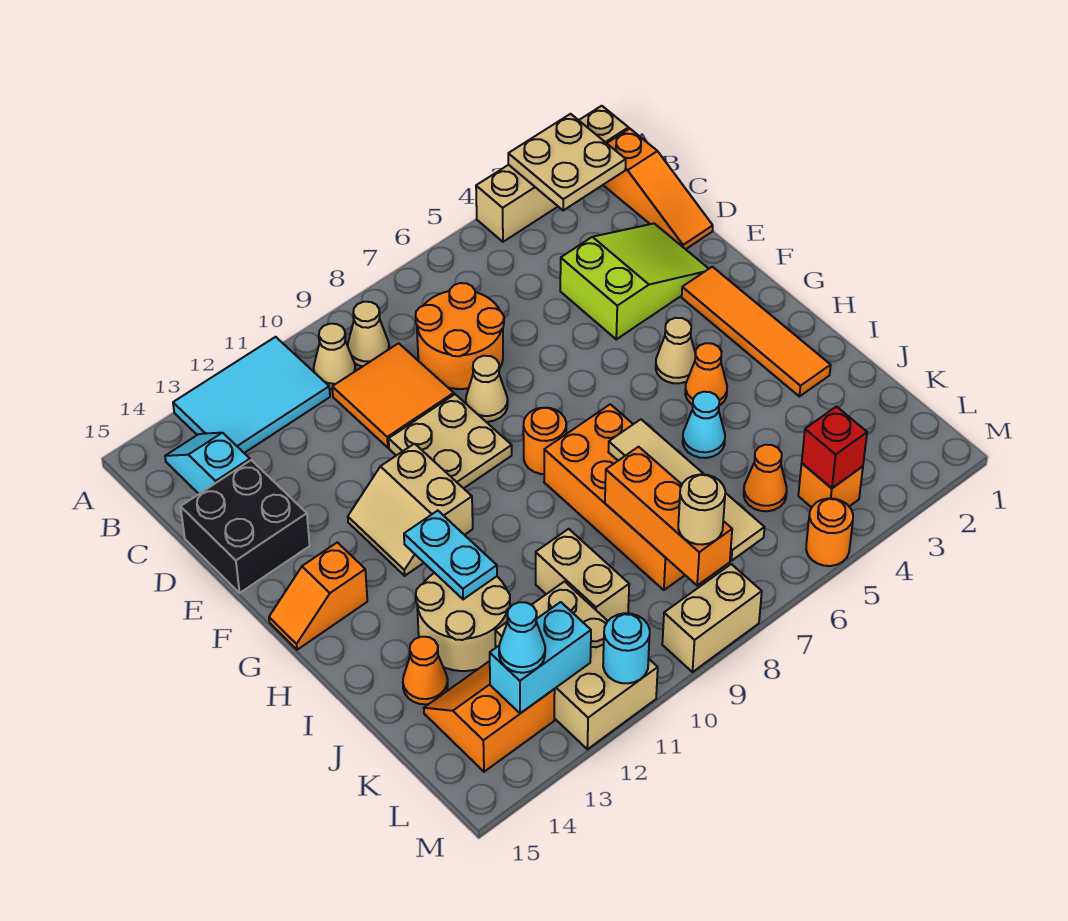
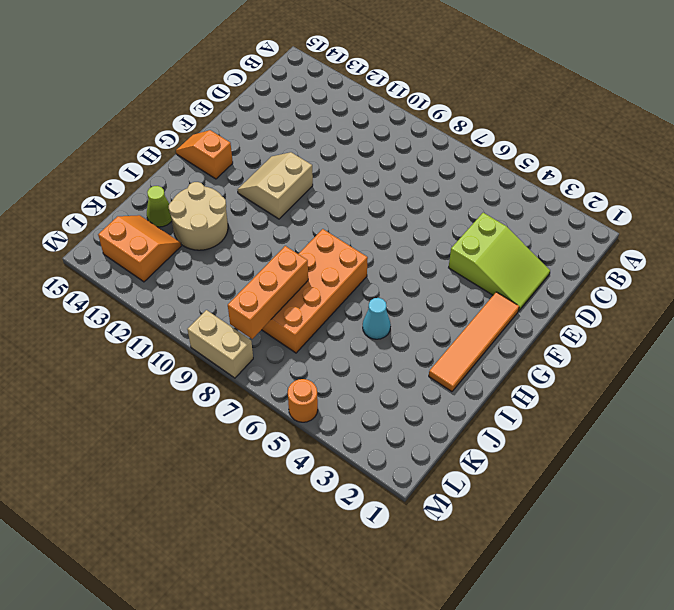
lime cone J14 level 1 -> orange cone J14 level 1
none -> tan brick A1:A4 level 1
none -> cyan tile A11:B13 level 1
none -> orange slope B1:D1 level 1 top B
none -> tan cone B9 level 1

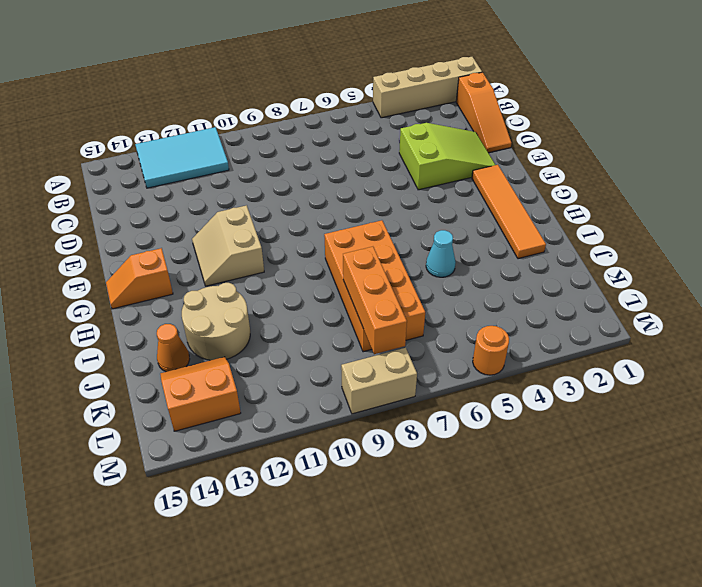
none -> tan cone B9 level 1
none -> tan cone B10 level 1
none -> cyan slope B14:C14 level 1 top C
none -> orange round brick C7:D8 level 1

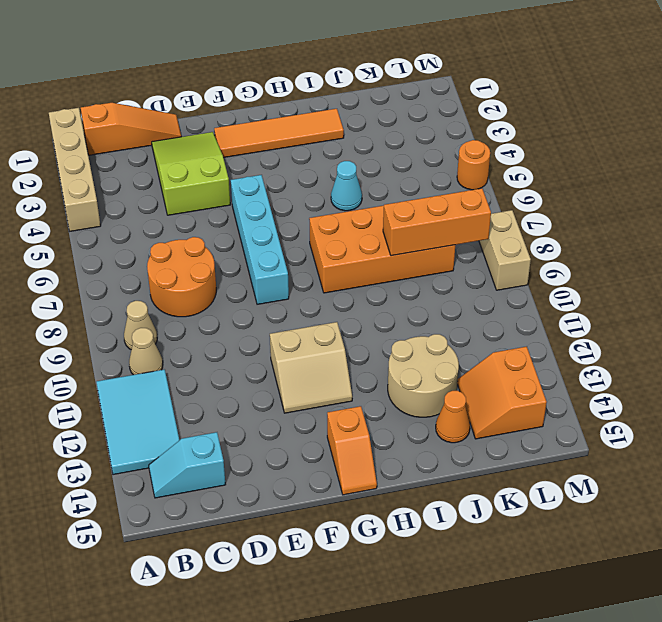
cyan brick F5:F8 level 1 -> none
none -> orange tile C9:D10 level 1
none -> black brick D14:E15 level 1
none -> tan cone E8 level 1
none -> tan plate E9:F10 level 1

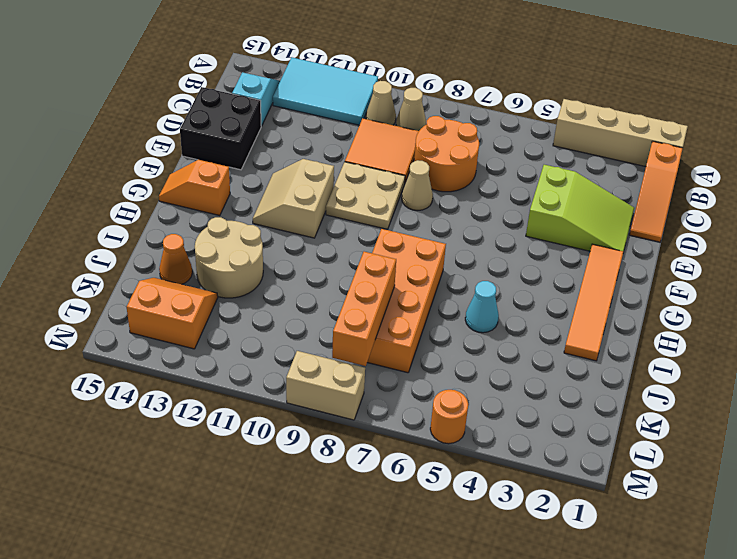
none -> tan cone G4 level 1
none -> orange round brick G8 level 1
none -> orange cone H4 level 1
none -> tan brick J10:K10 level 1

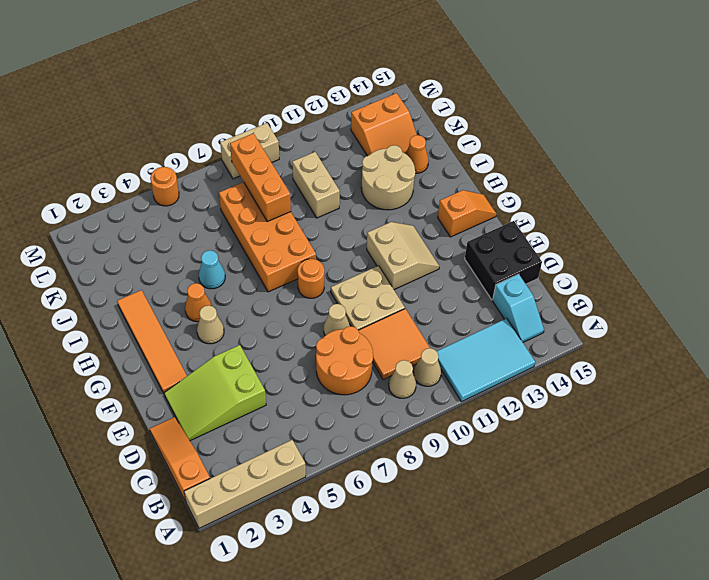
none -> orange cone K5 level 1
none -> tan brick K11:M12 level 1
none -> orange brick L4 level 1
none -> tan plate A2:B3 level 2

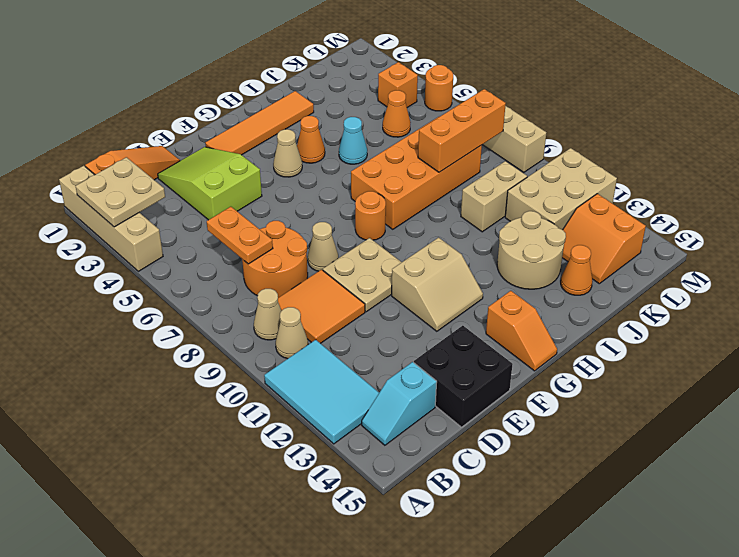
orange plate C6:C7 level 2 -> none
none -> cyan plate H12:I12 level 2
none -> tan tile I7:L7 level 2
none -> red brick L4 level 2
none -> cyan brick L12:L13 level 2

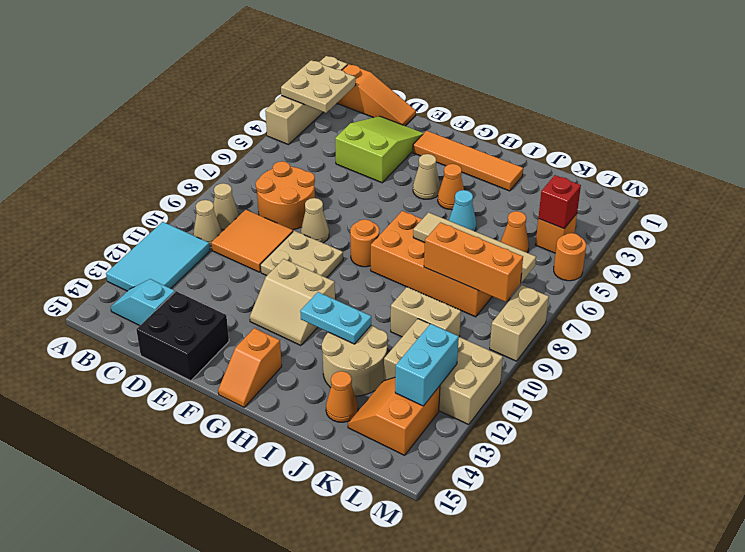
none -> cyan round brick M11 level 2
none -> tan round brick L8 level 3
none -> cyan cone L13 level 3

